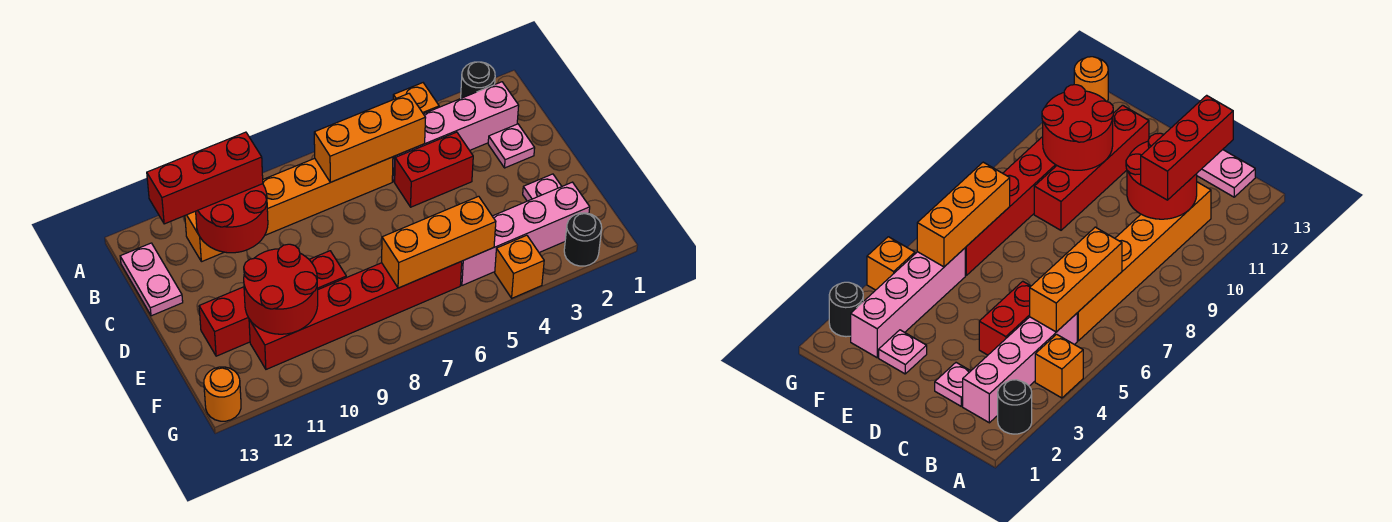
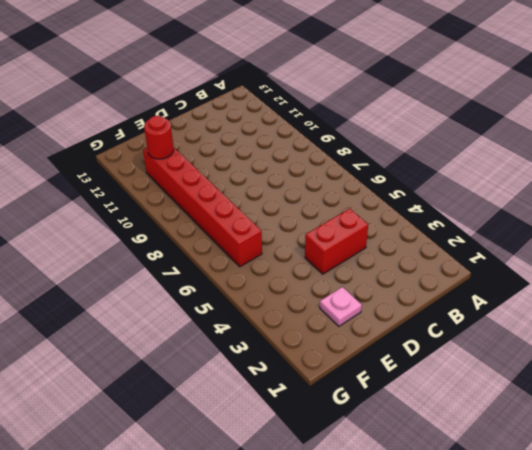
red brick C4:D4 level 1 -> red brick C4:C5 level 1
red round brick F11 level 2 -> red round brick E10:F11 level 2
none -> black round brick A2 level 1
none -> orange brick A4 level 1
none -> pink brick B2:B5 level 1

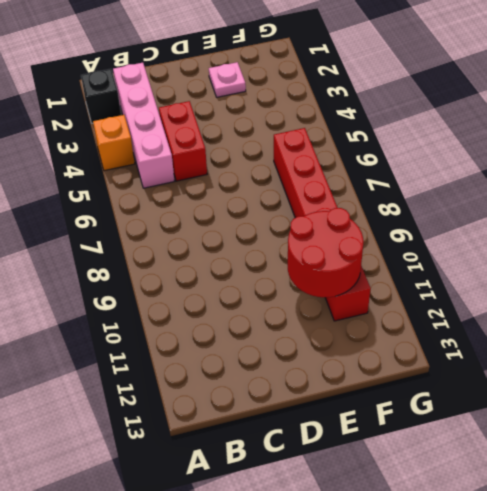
black brick A2 level 1 -> black round brick A2 level 1
none -> orange brick B6:B11 level 1
none -> pink plate B13:C13 level 1
none -> pink plate C2 level 1

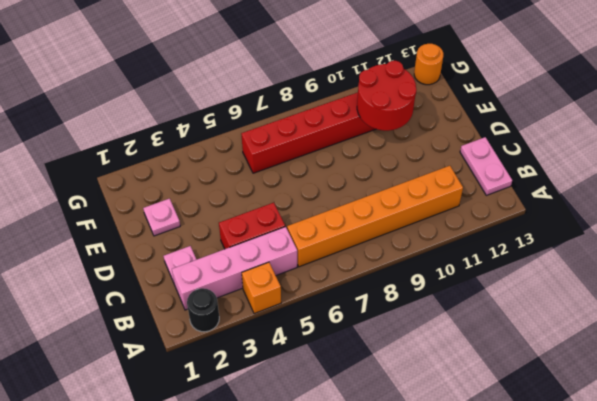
none -> red brick E9:E12 level 1
none -> pink brick F2:F5 level 1
none -> black round brick G2 level 1

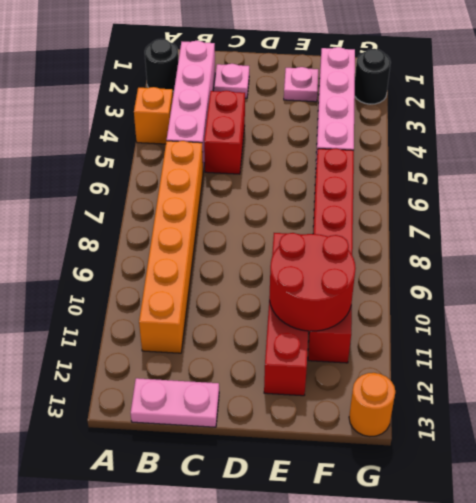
none -> orange brick G4 level 1
none -> orange brick B5:B7 level 2
none -> red round brick B10:C11 level 2

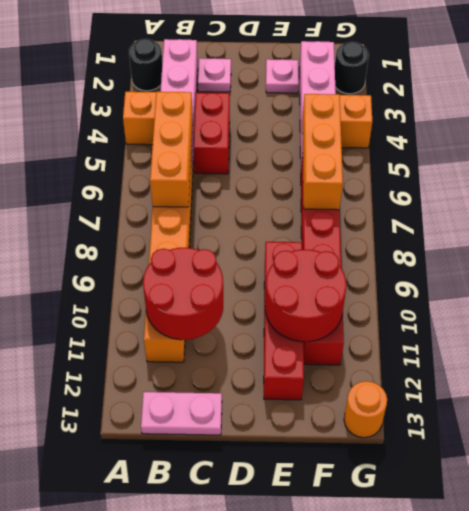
none -> red brick B10:B12 level 3

